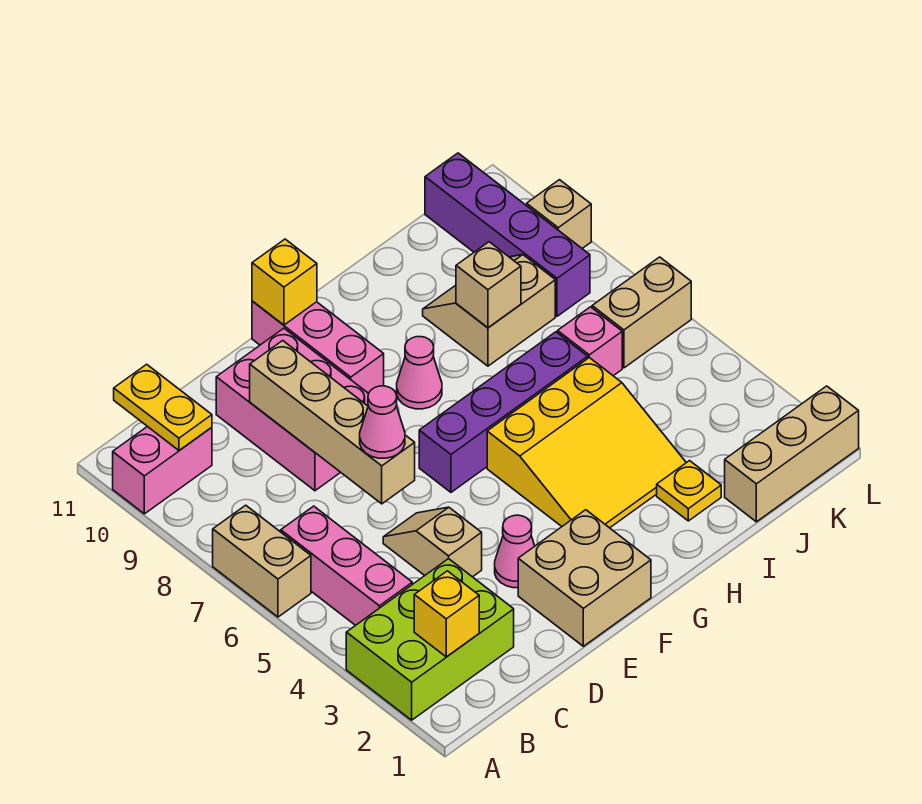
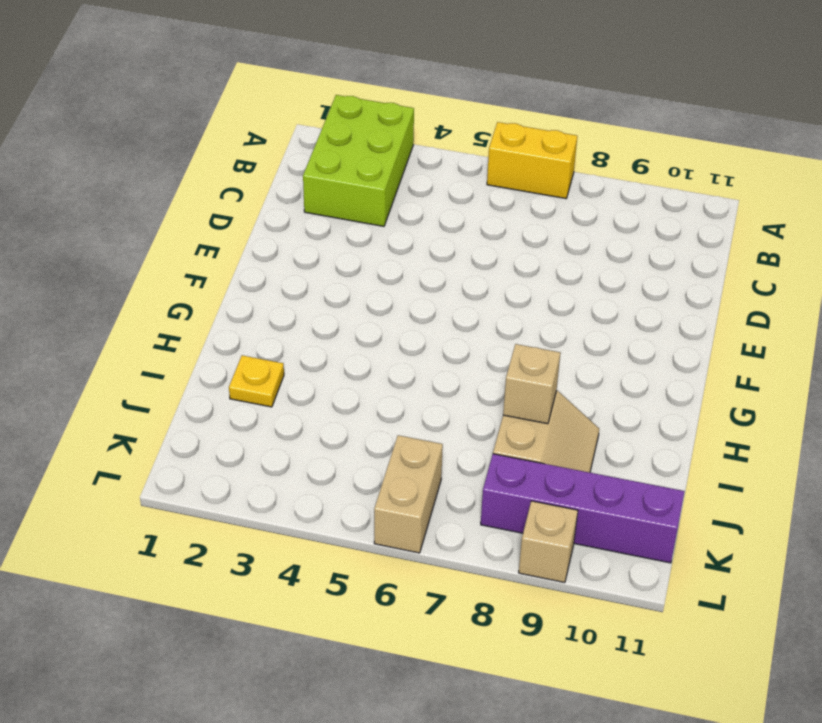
yellow brick A6:A7 level 1 -> tan brick A6:A7 level 1
none -> pink brick A10:B10 level 1
none -> pink brick B4:B6 level 1
none -> tan slope D4:D5 level 1 top 4

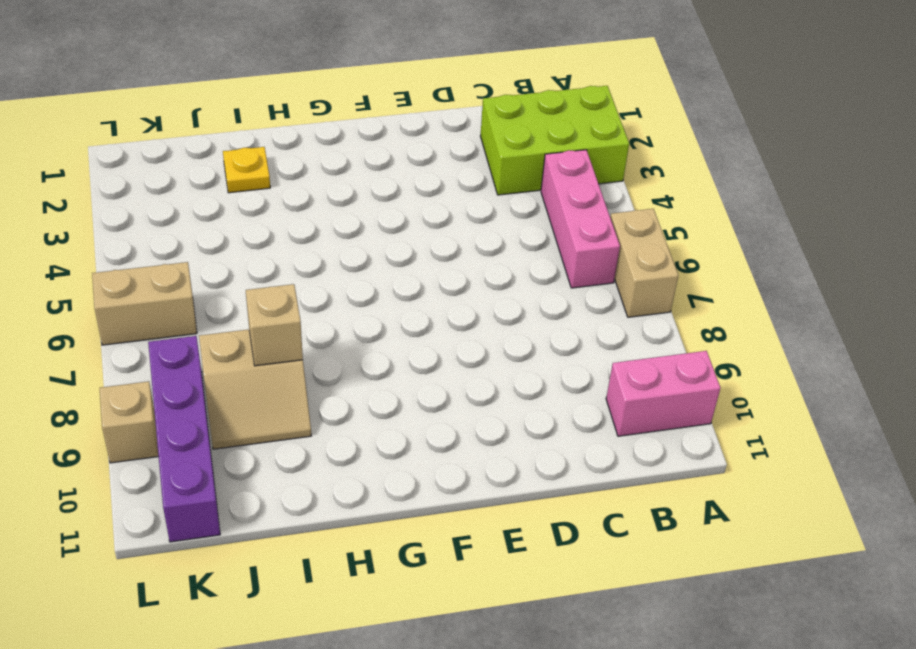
none -> tan slope D4:D5 level 1 top 4
none -> pink brick D8:E10 level 1
none -> tan brick E1:F2 level 1

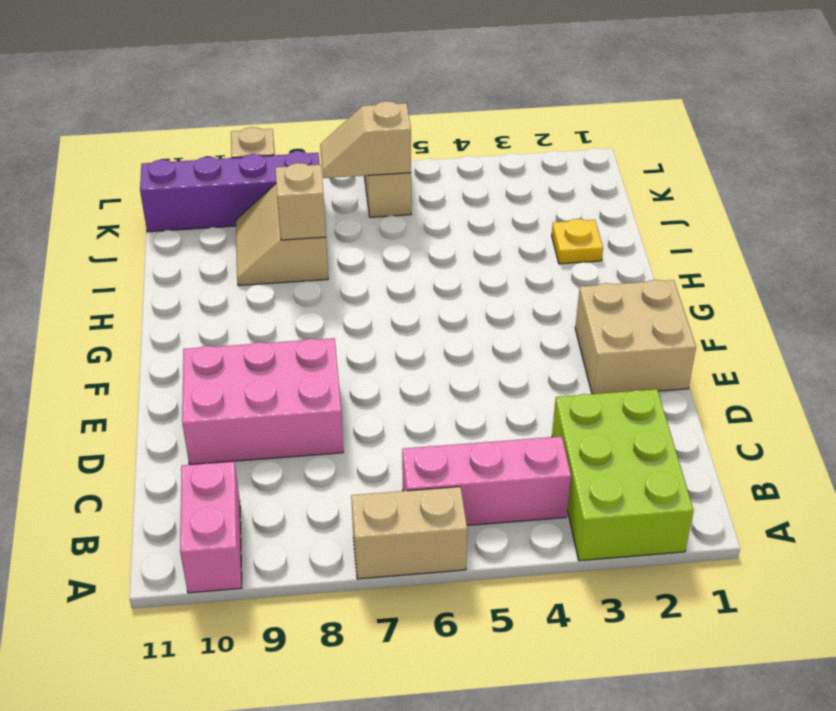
tan slope K6:K7 level 2 top 6 -> tan slope D4:D5 level 1 top 4
none -> pink cone E3 level 1
none -> purple brick F6:I6 level 1
none -> pink brick F9:F11 level 1

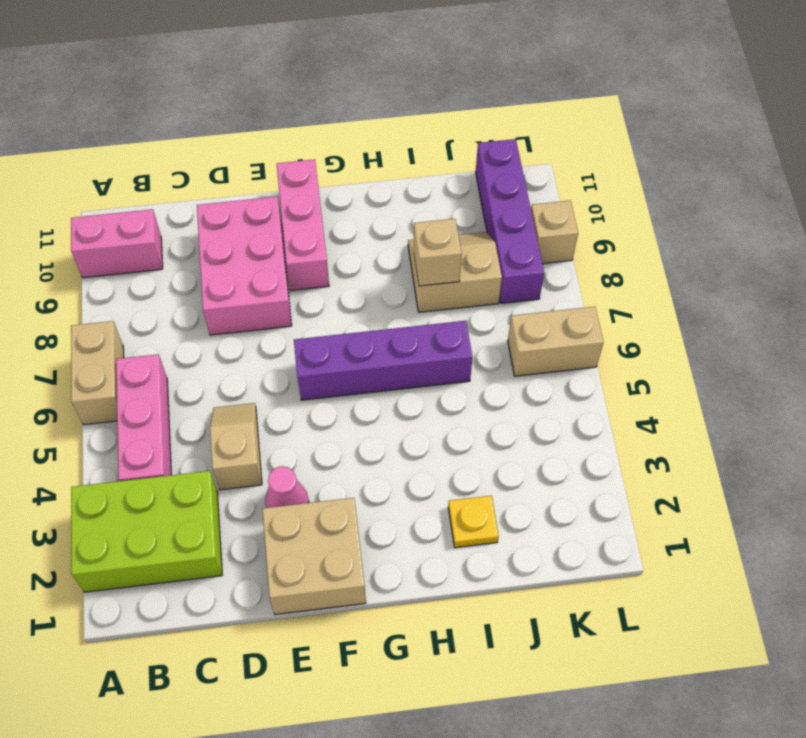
none -> yellow slope G3:I5 level 1 top 5
none -> pink cone G8 level 1
none -> tan brick J1:L1 level 1

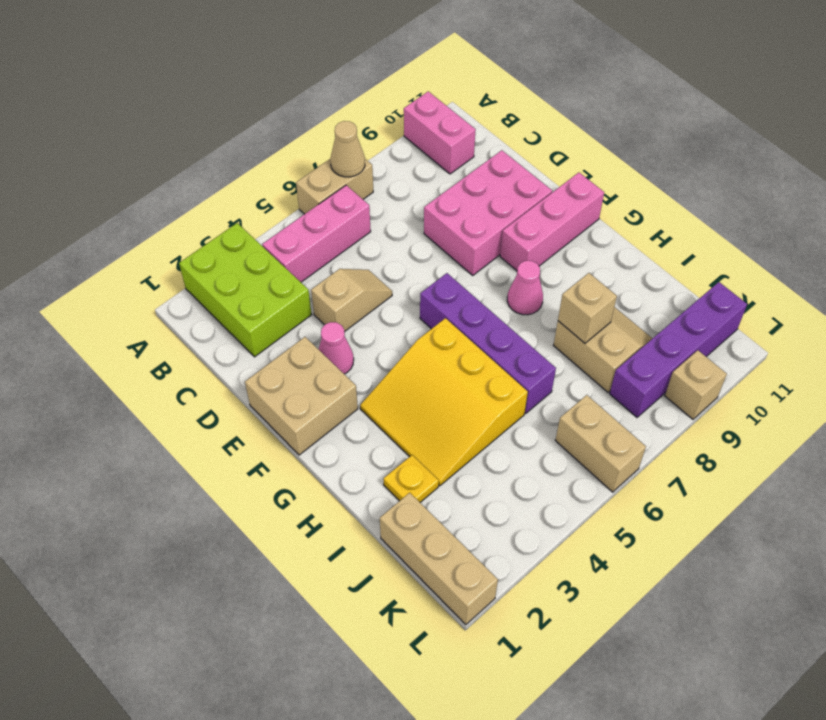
tan cone A7 level 2 -> none
none -> pink brick J6 level 1
none -> yellow brick B2 level 2
none -> yellow plate B10:B11 level 2

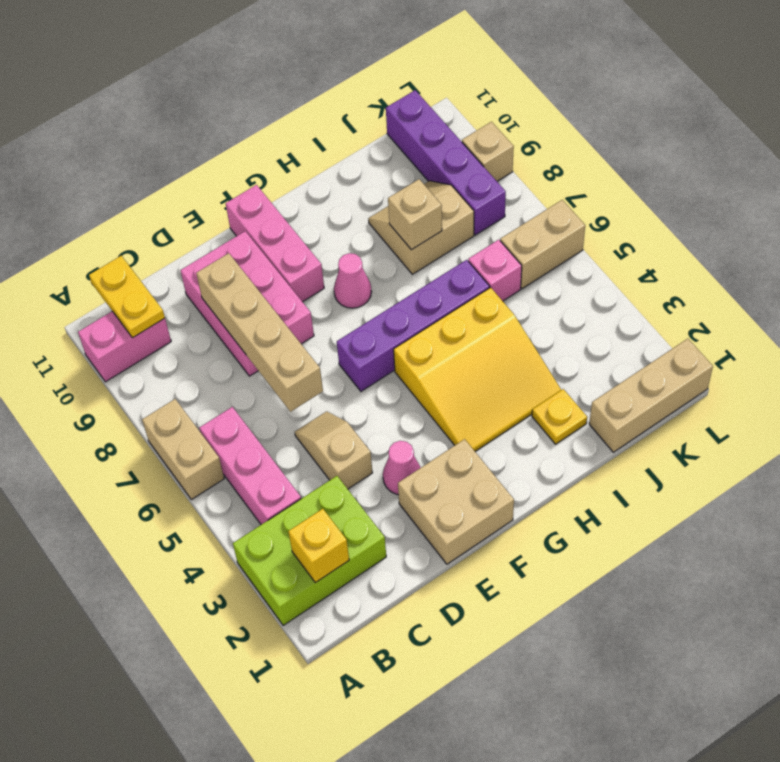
none -> yellow brick F11 level 2
none -> pink cone D6 level 3

